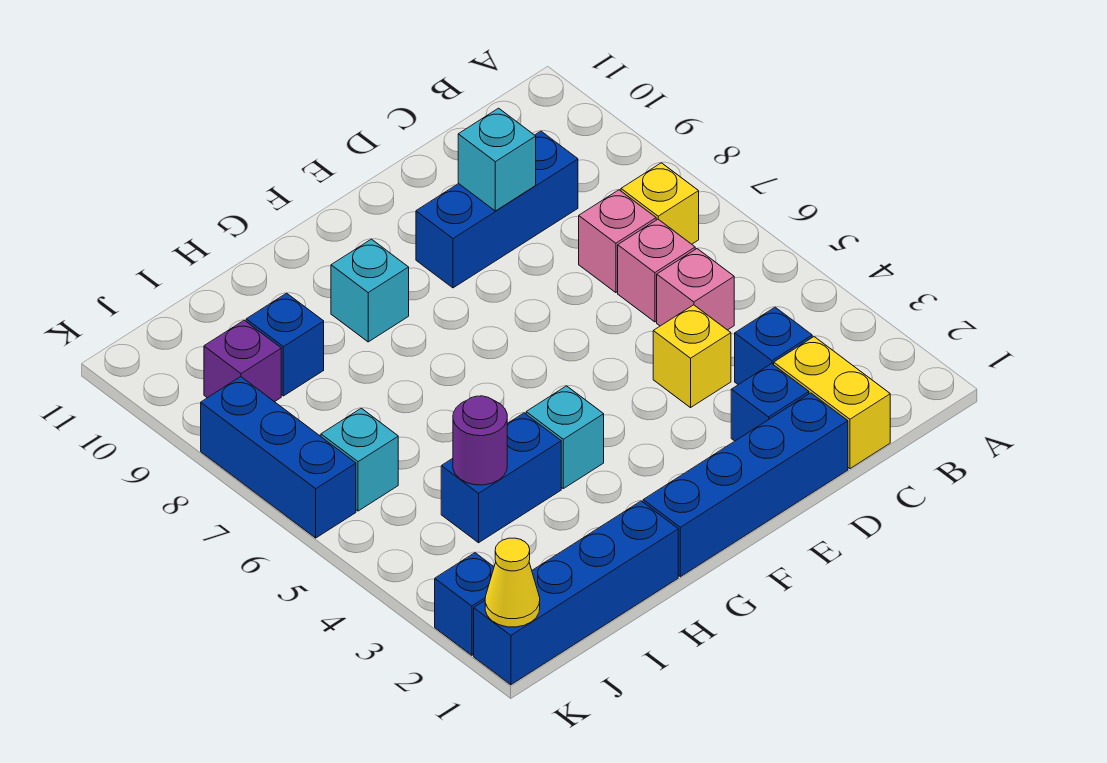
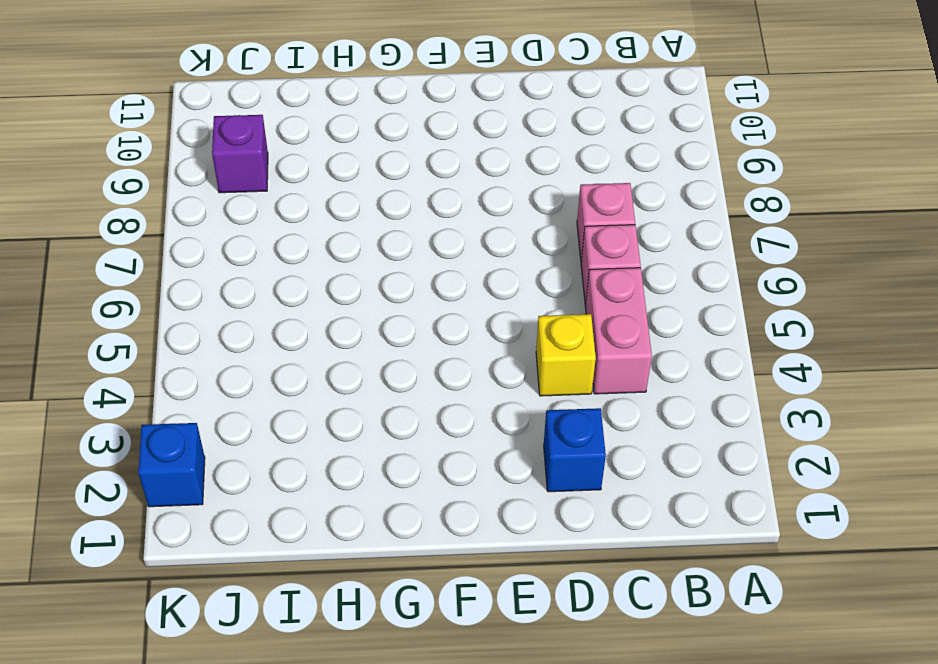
pink brick C4:C5 level 1 -> pink brick C5 level 1
none -> yellow brick B7 level 1
none -> yellow brick C1:C2 level 1
none -> blue brick C3 level 1

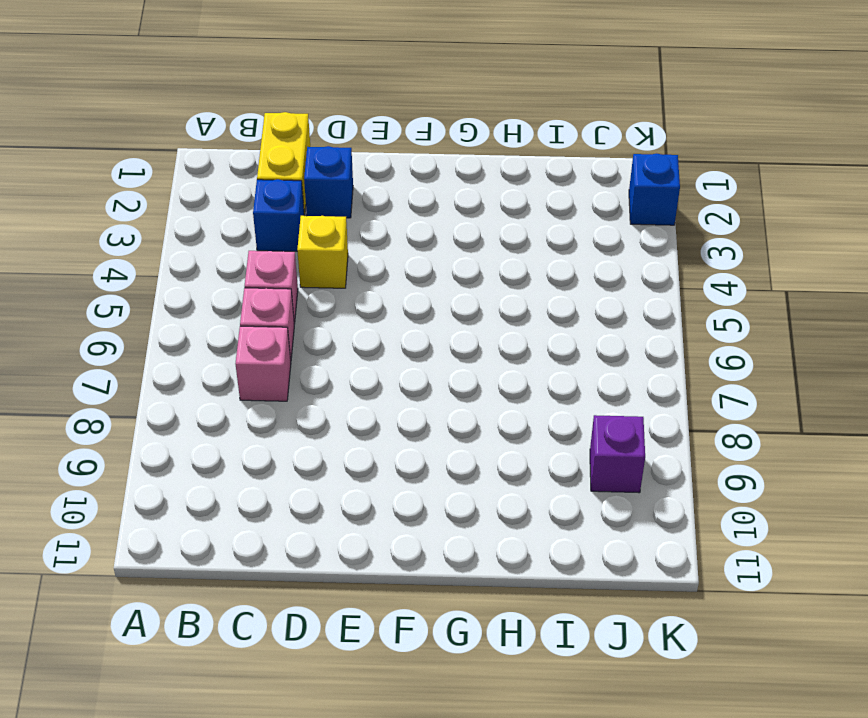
none -> yellow brick B7 level 1
none -> blue brick C9:E9 level 1
none -> blue brick D1:G1 level 1

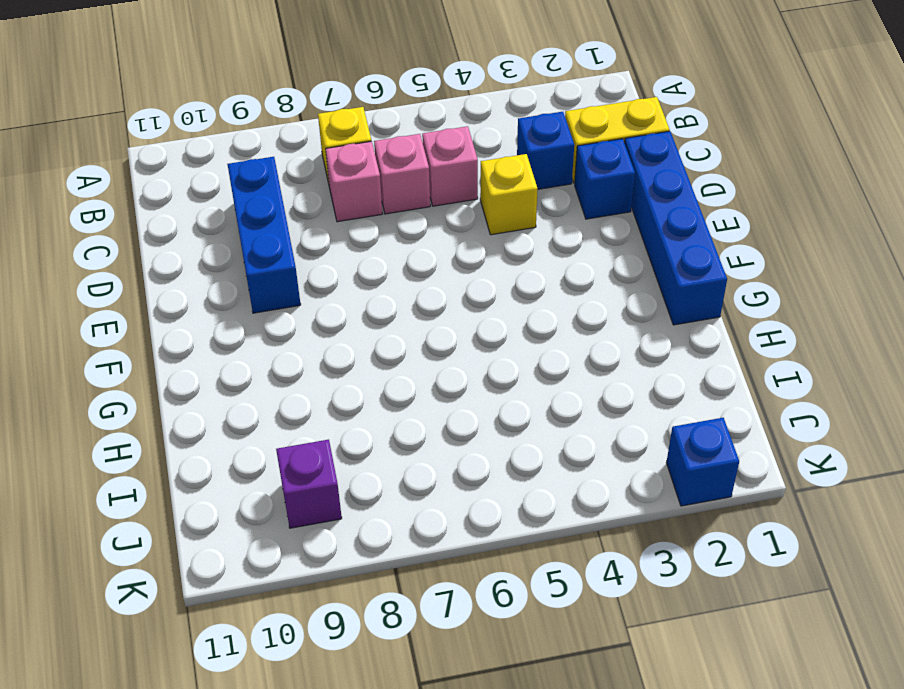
none -> cyan brick G4 level 1
none -> cyan brick G9 level 1
none -> blue brick H1:K1 level 1

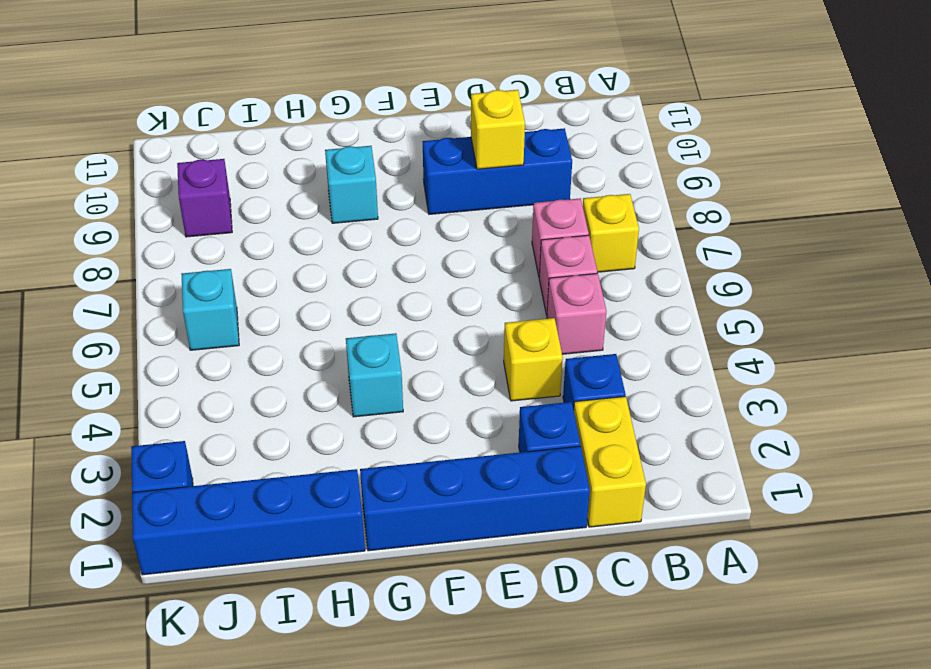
yellow brick D9 level 2 -> cyan brick D9 level 2
none -> blue brick H4:I4 level 1
none -> blue brick I9 level 1
none -> blue brick K6:K8 level 1

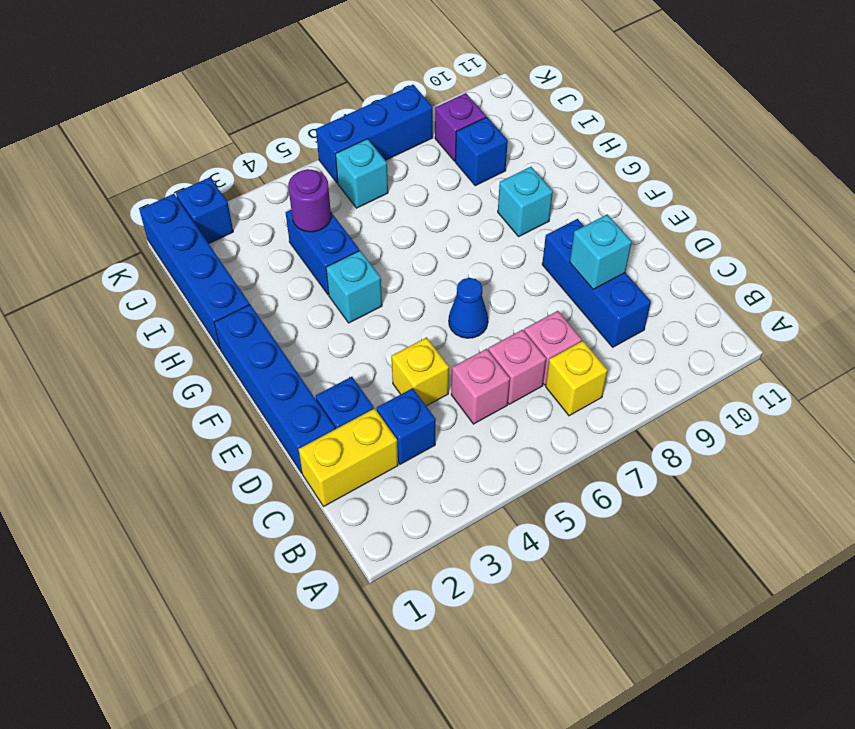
blue cone E6 level 1 -> none
none -> yellow cone K1 level 2

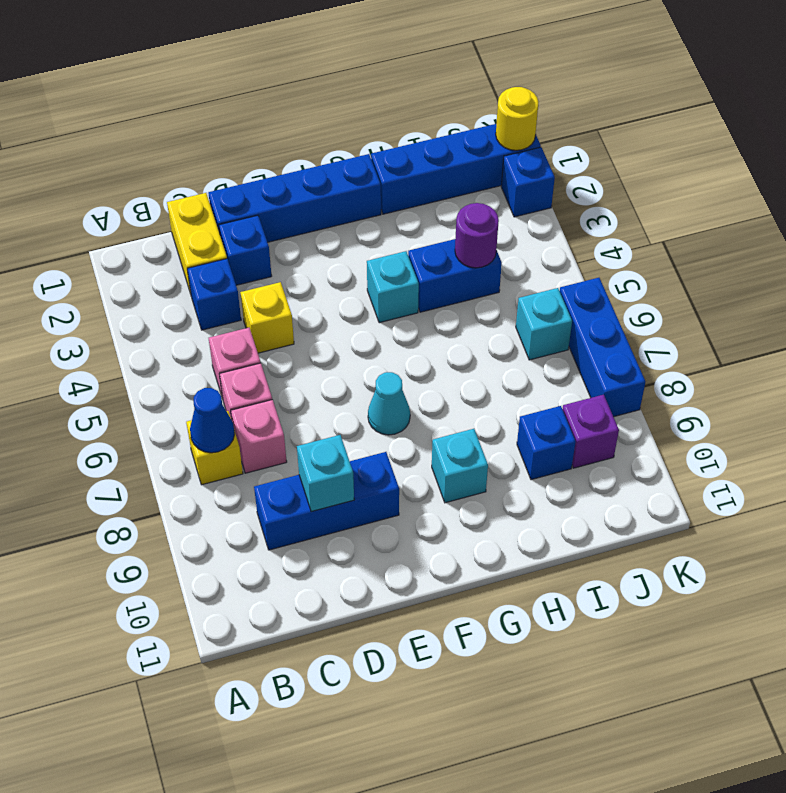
blue cone B7 level 2 -> none
cyan cone F7 level 1 -> none
yellow round brick K1 level 2 -> yellow cone K1 level 2

